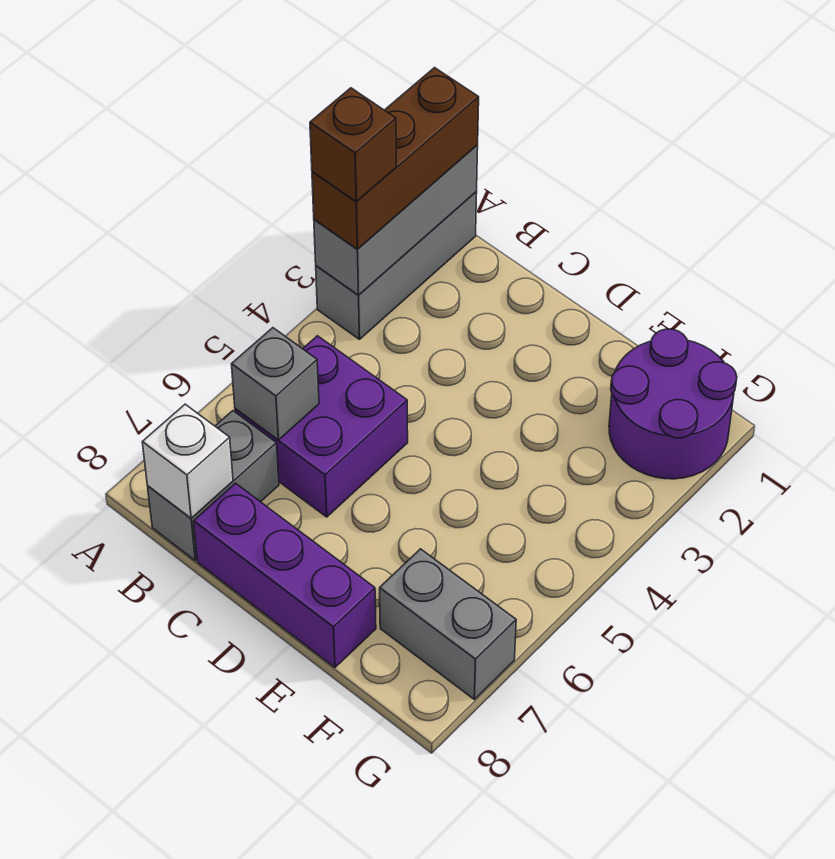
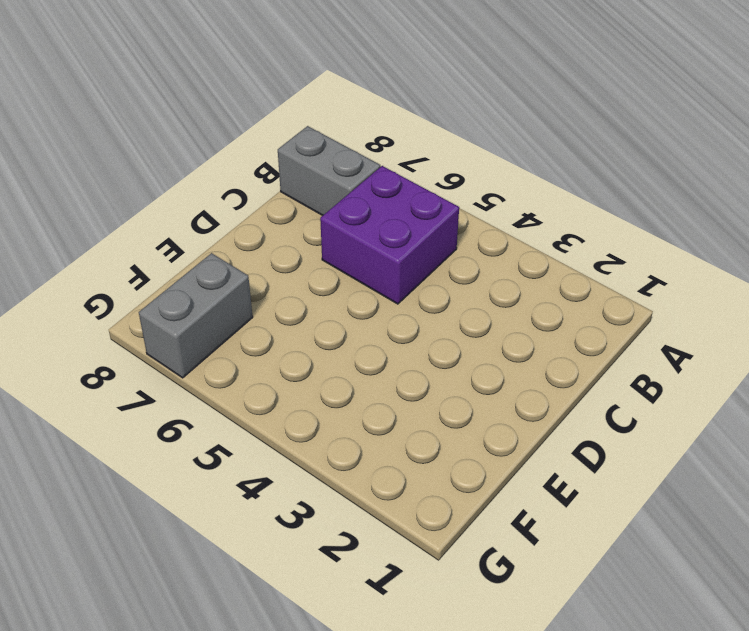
none -> grey brick A1:A3 level 1
none -> purple brick C8:E8 level 1

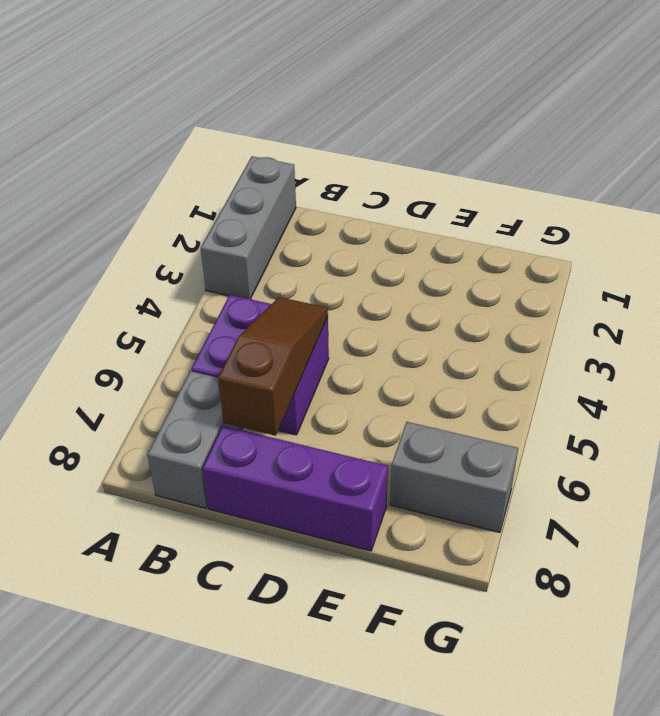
brown slope C5:C7 level 2 top 7 -> none
none -> purple round brick F1:G2 level 1
none -> grey brick A1:A3 level 2

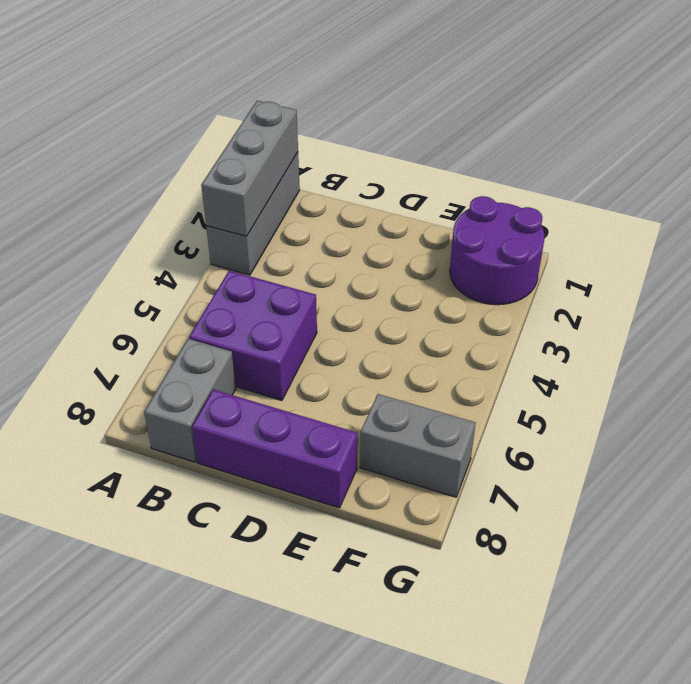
none -> grey brick B6 level 2
none -> white brick B8 level 2

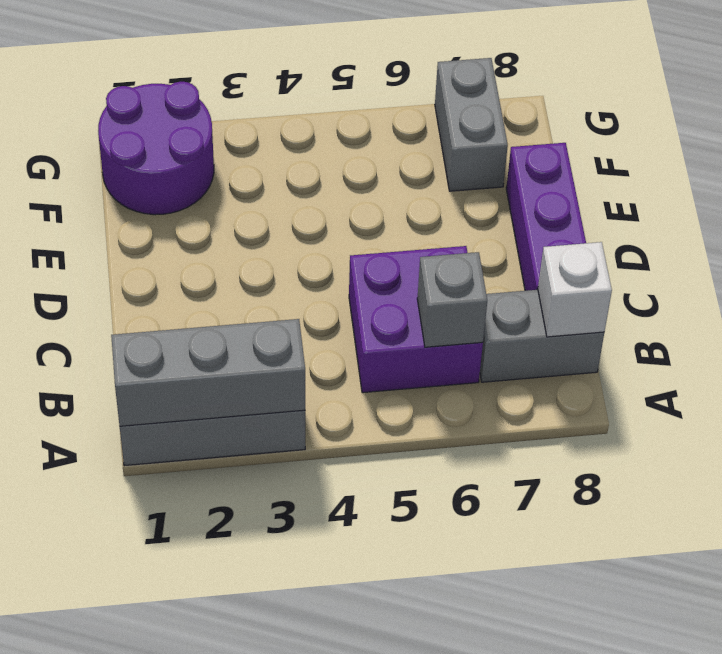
none -> brown brick A1:A3 level 3
none -> brown brick A3 level 4

